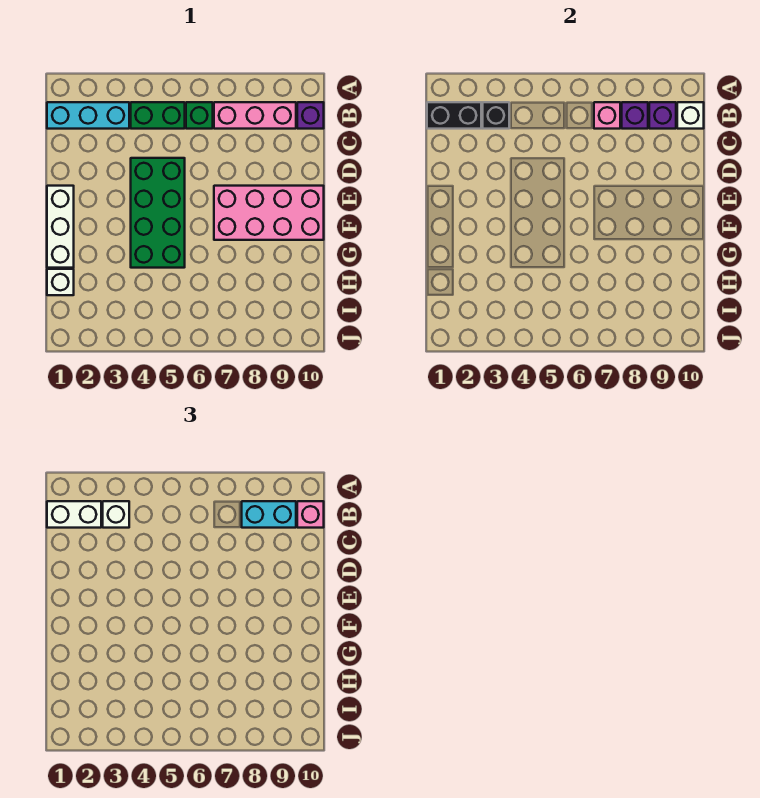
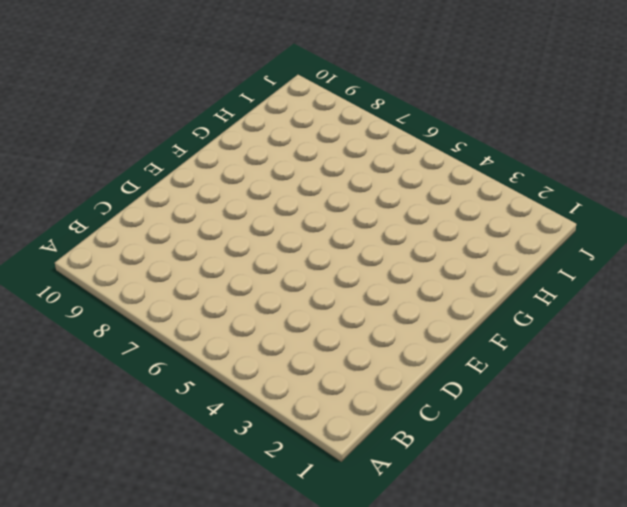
none -> cyan brick B1:B3 level 1
none -> green brick B4:B5 level 1
none -> green brick B6 level 1

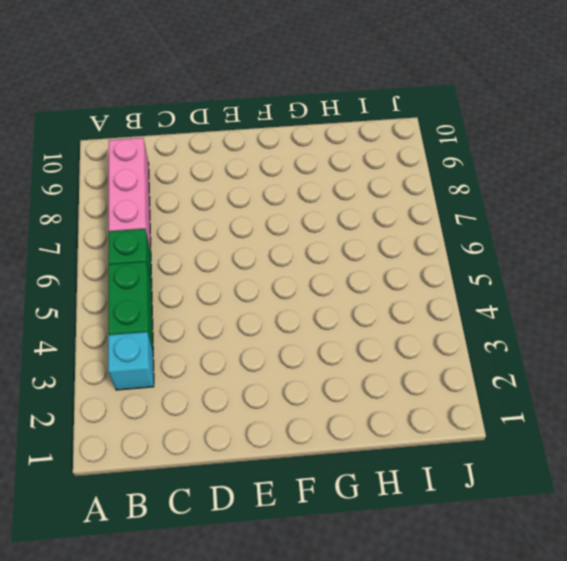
cyan brick B3 level 1 -> cyan brick B1:B3 level 1
none -> purple brick B10 level 1
none -> green brick D4:G5 level 1
none -> white brick E1:G1 level 1

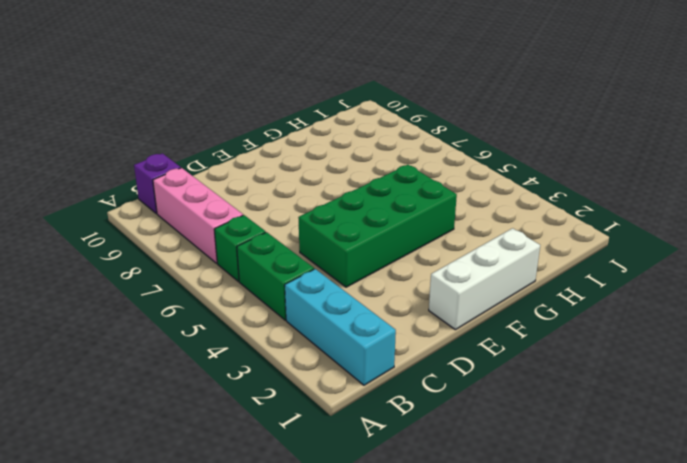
none -> pink brick E7:F10 level 1
none -> white brick H1 level 1
none -> black brick B1:B2 level 2

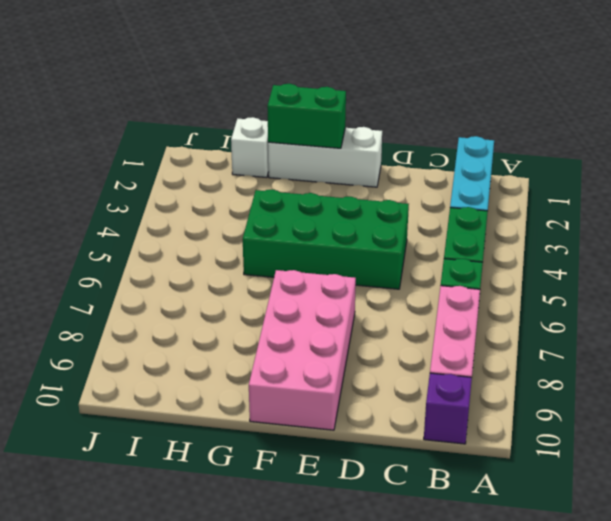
green brick F1:G1 level 2 -> none
none -> black brick B1:B2 level 2
none -> black brick B3 level 2
none -> pink brick B7 level 2

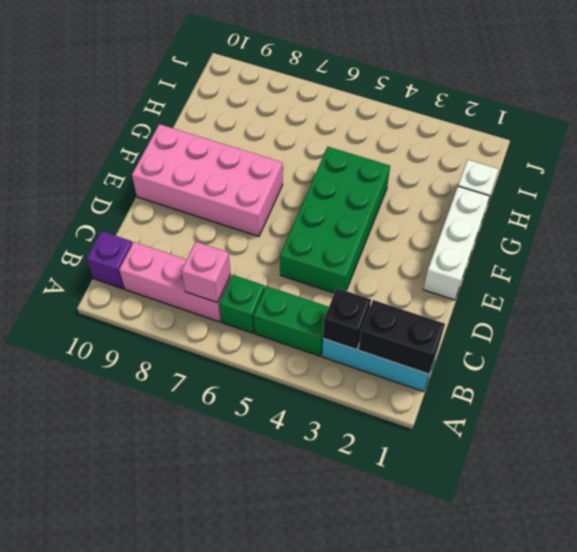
none -> purple brick B8 level 2
none -> purple brick B9 level 2
none -> white brick B10 level 2

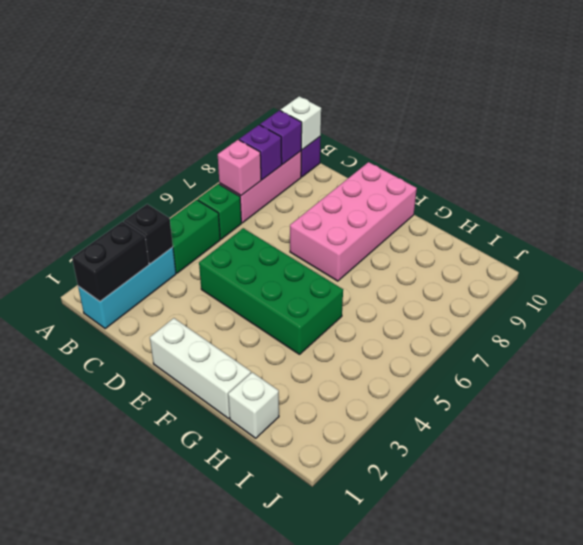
none -> white brick B1:B2 level 3
none -> white brick B3 level 3
none -> cyan brick B8:B9 level 3

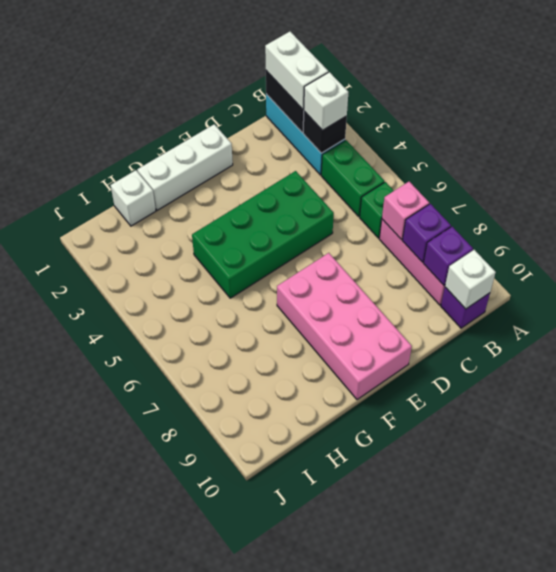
none -> cyan brick B8:B9 level 3
none -> pink brick B10 level 3

